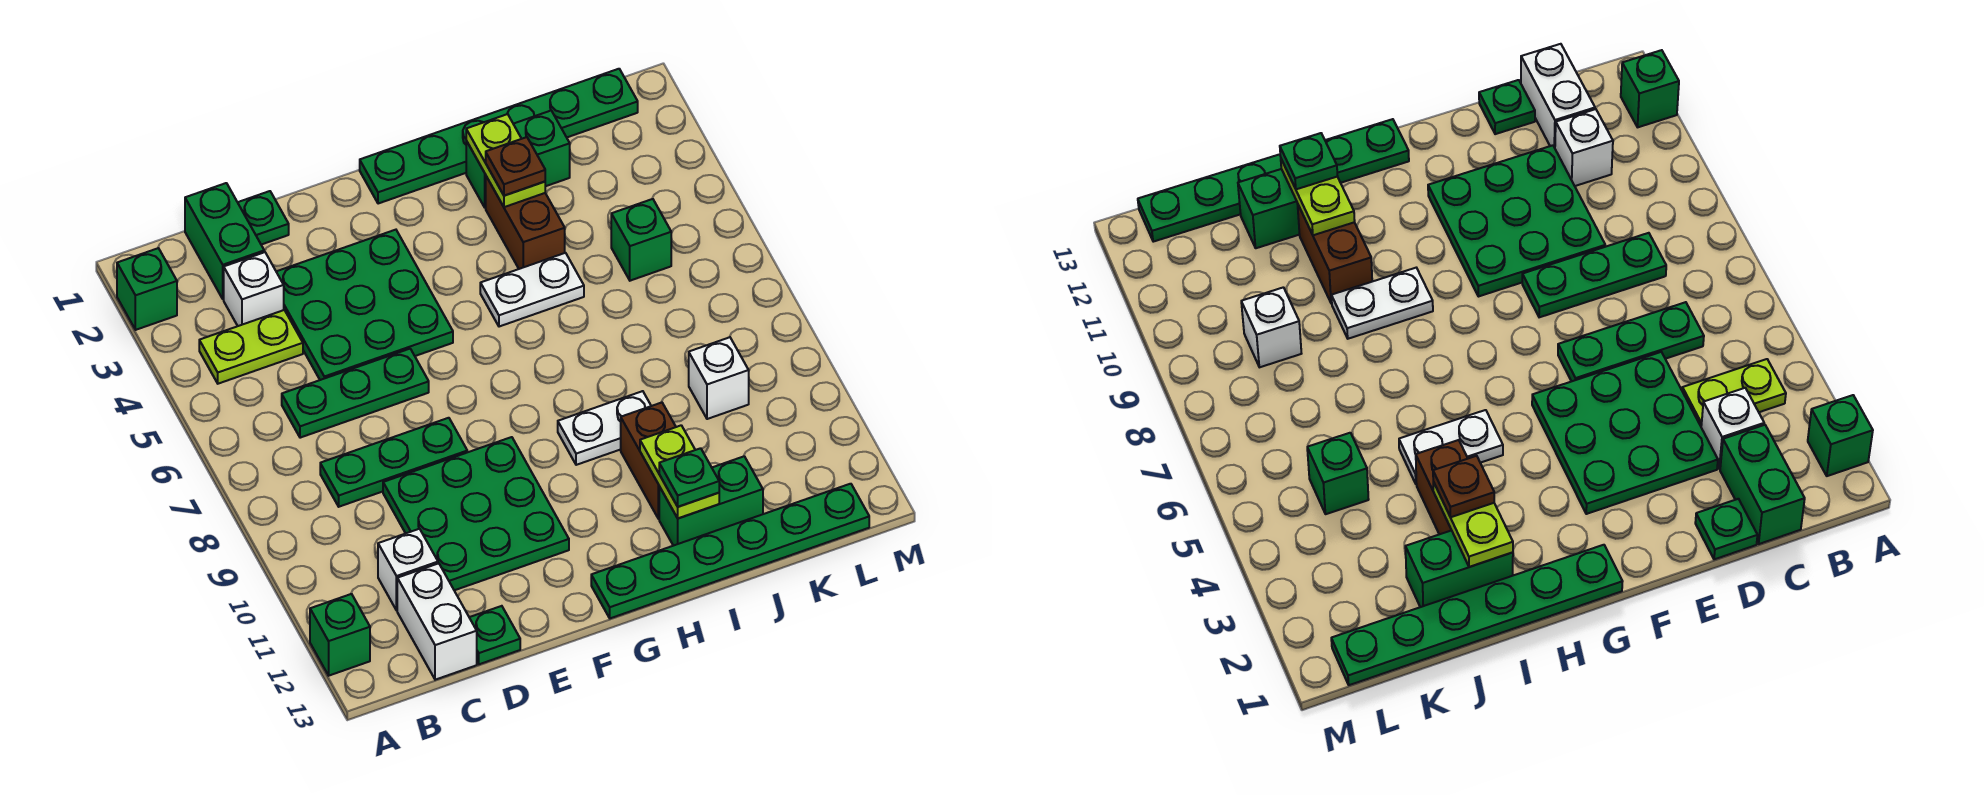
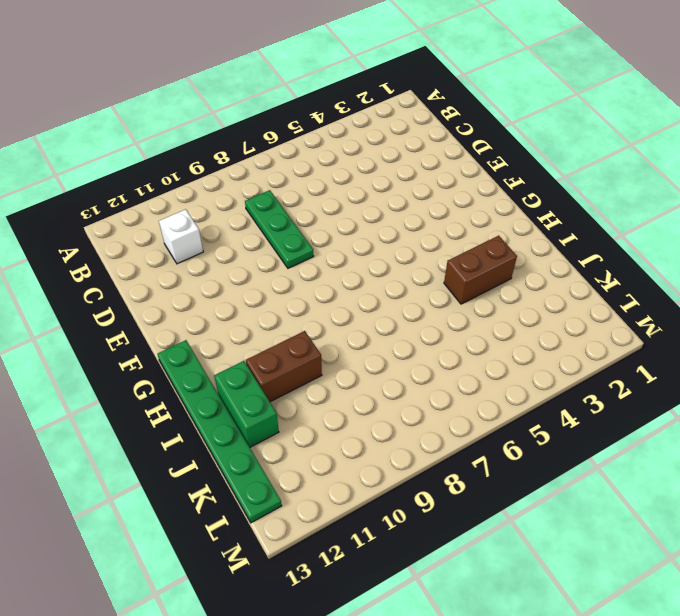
none -> green brick A2 level 1
none -> green brick A12 level 1
none -> lime plate B4:C4 level 1

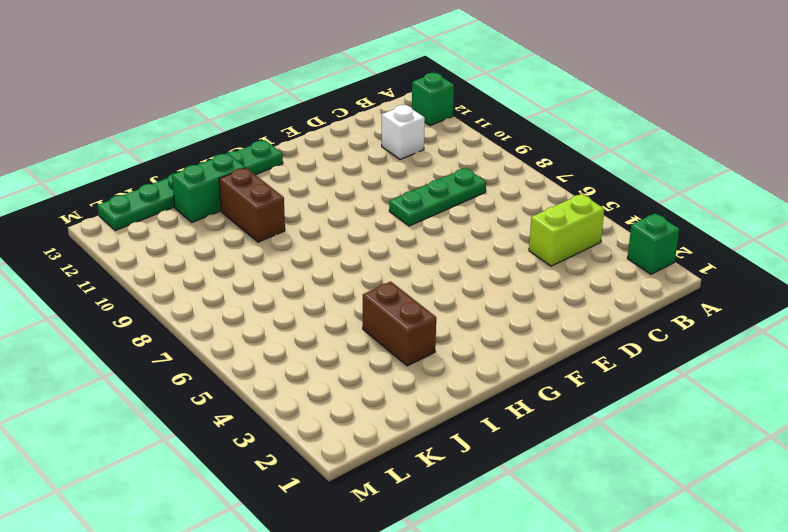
lime brick B4:C4 level 1 -> lime plate B4:C4 level 1
none -> green brick C1:C2 level 1
none -> white brick C3 level 1
none -> green plate C6:E6 level 1

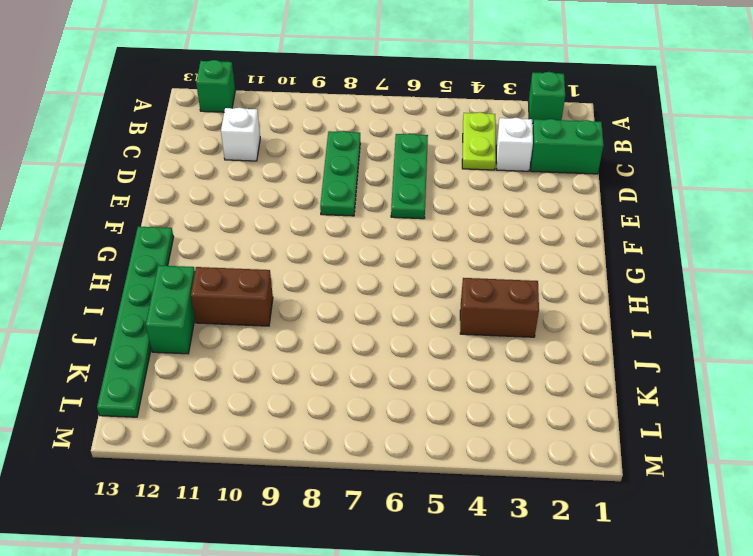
none -> white brick C12:C13 level 1
none -> green plate D1 level 1
none -> green plate D3:F5 level 1

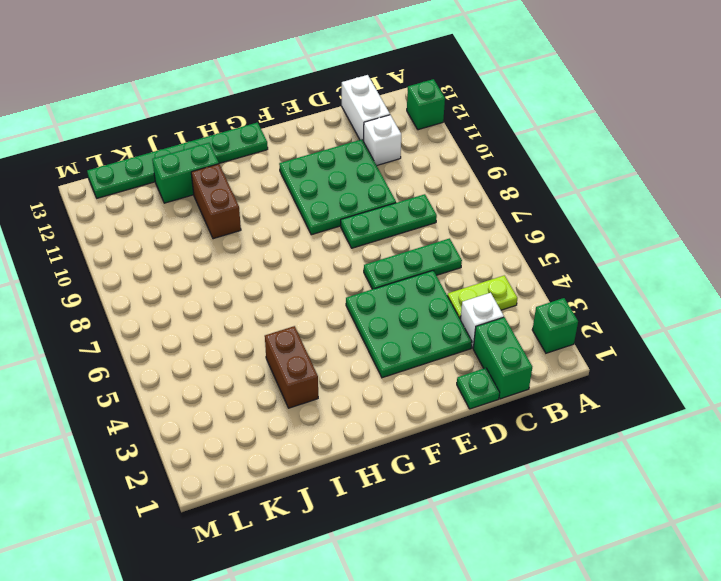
none -> green plate D13 level 1
none -> green plate G1:L1 level 1
none -> white plate H5:I5 level 1

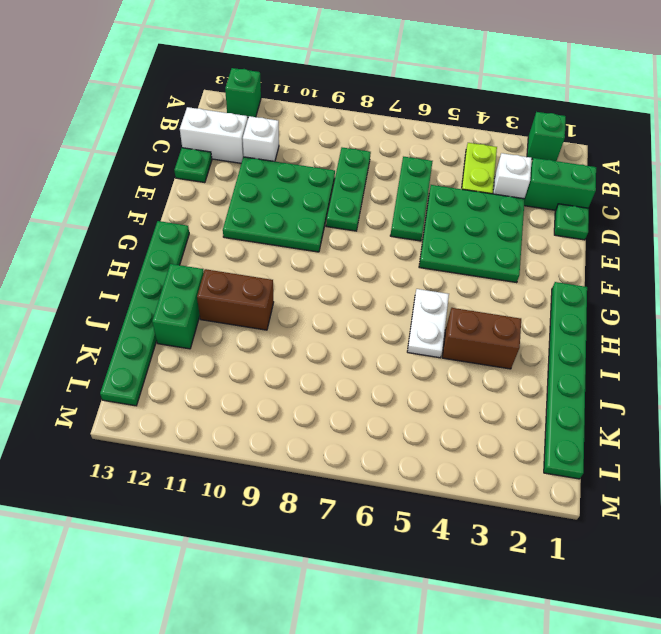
none -> white plate H9:I9 level 1
none -> green brick I2:J2 level 1
none -> green brick K5 level 1

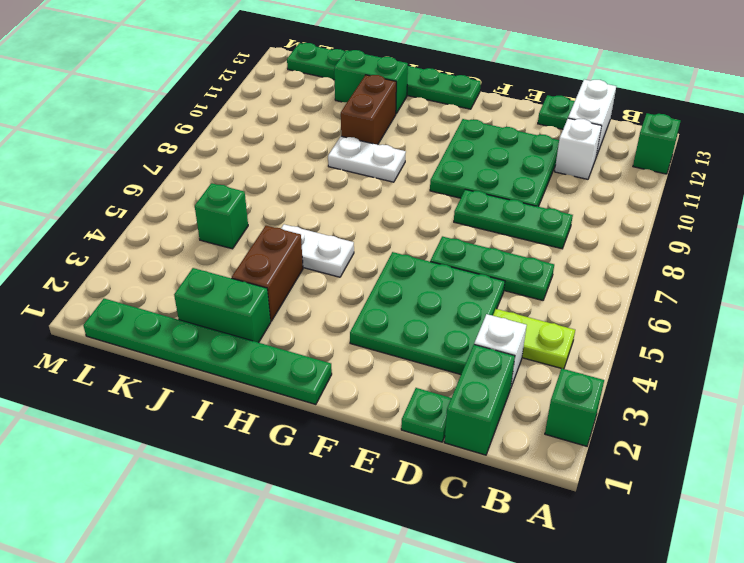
none -> white brick K9 level 1
none -> lime plate I2:I3 level 2
none -> lime plate I11:I12 level 2

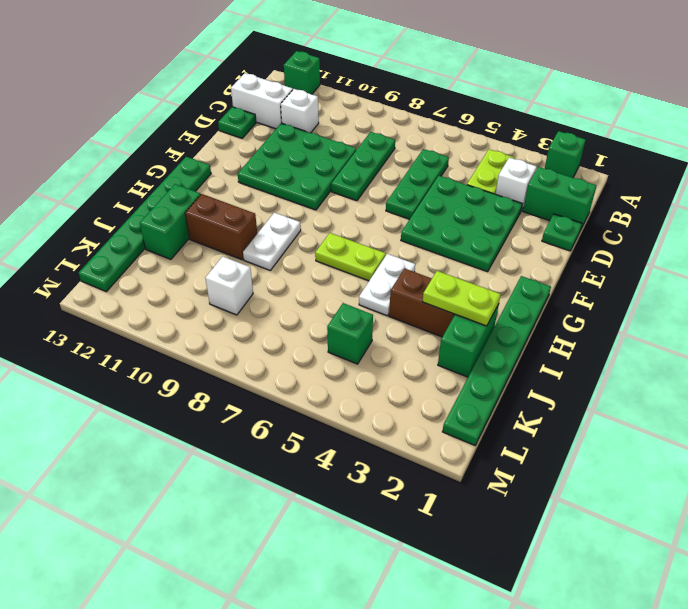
lime plate H6:H7 level 1 -> lime plate I11:I12 level 2
none -> brown plate I3 level 3
none -> green plate I12 level 3

